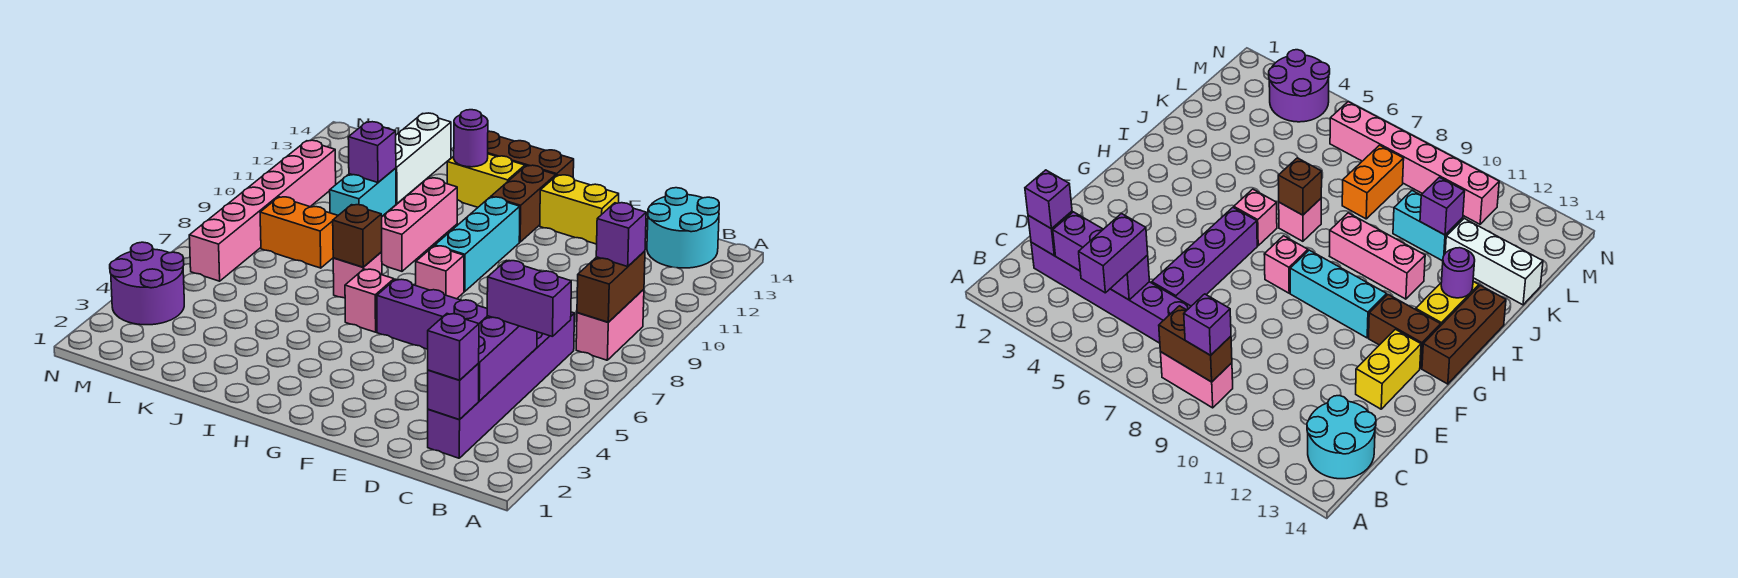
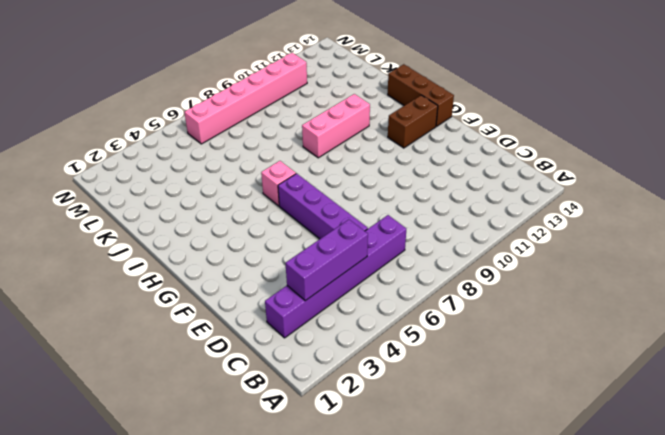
none -> pink brick B8:B9 level 1
none -> cyan round brick B13:C14 level 1
none -> yellow brick E13:F13 level 1

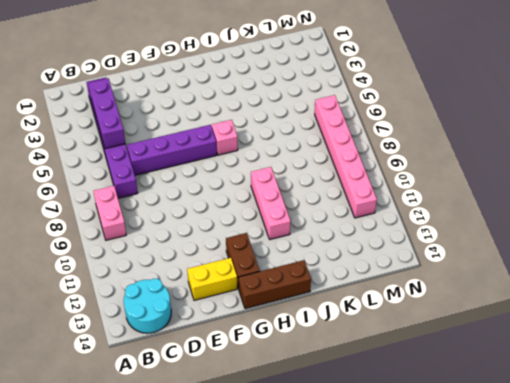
none -> pink brick G8 level 1
none -> cyan brick G9:G11 level 1
none -> yellow brick H13:I13 level 1

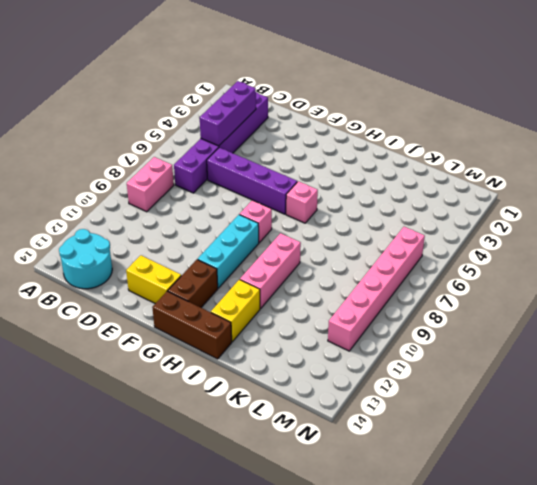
yellow brick I12:I13 level 1 -> yellow brick H13:I13 level 1
none -> pink brick I7 level 1
none -> orange brick K8:L8 level 1
none -> cyan brick K10:K11 level 1

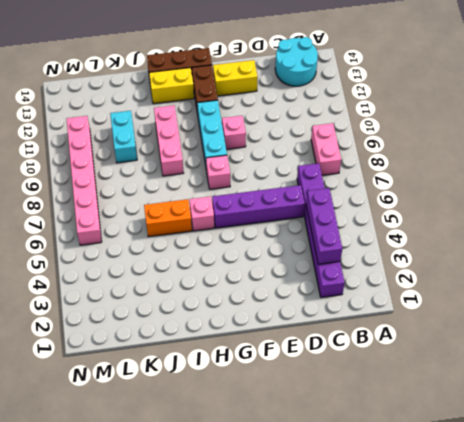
pink brick F10 level 1 -> pink brick I7 level 1
orange brick I6:J6 level 1 -> orange brick K8:L8 level 1
none -> white brick K12:K14 level 1
none -> purple round brick M3:N4 level 1
none -> brown brick B8:B9 level 2

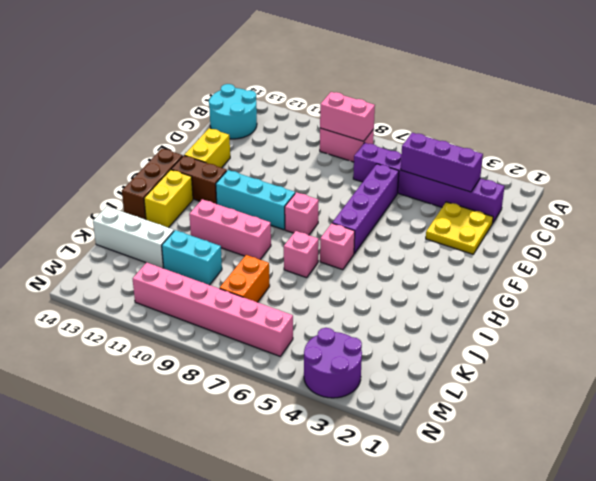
pink brick B8:B9 level 2 -> brown brick B8:B9 level 2
yellow plate D2:E3 level 1 -> none
none -> purple brick C2 level 2
none -> brown brick I7 level 2
none -> purple round brick I13 level 2

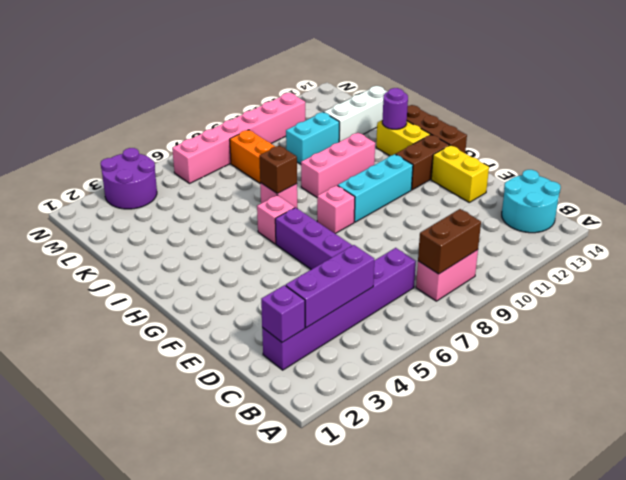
none -> purple brick K11 level 2
none -> purple brick B5:C5 level 3
none -> purple brick B9 level 3

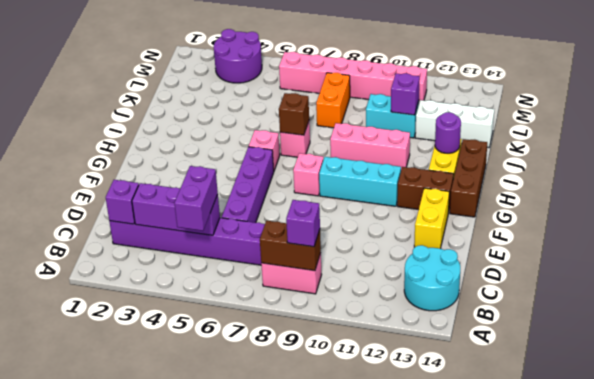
none -> purple brick C2 level 3

